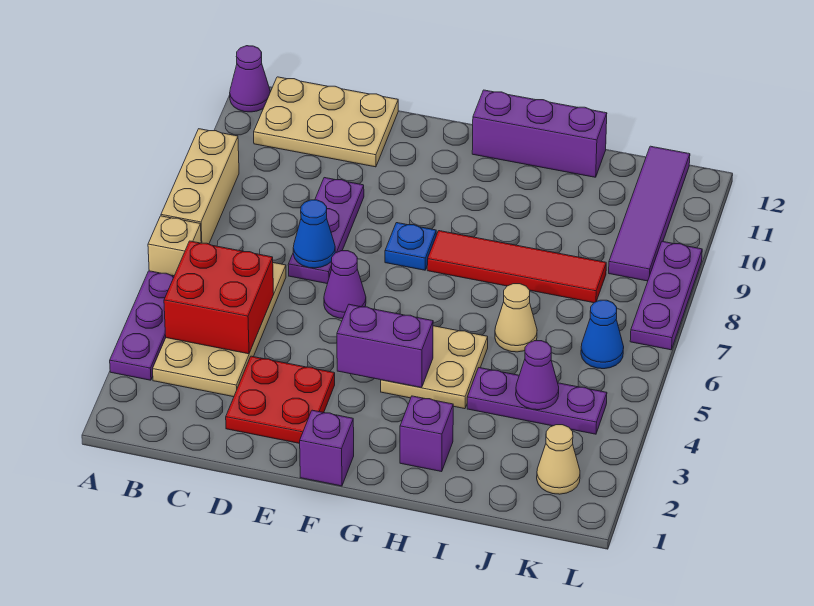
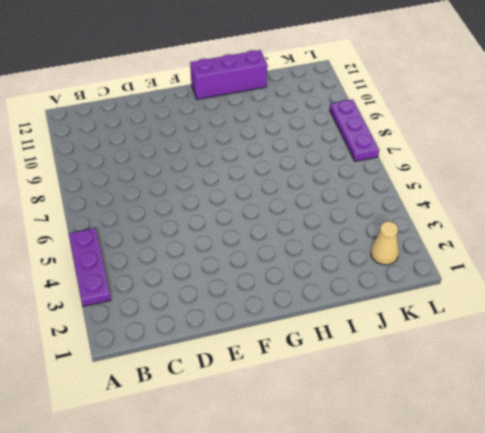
none -> tan brick A6 level 1
none -> tan brick A7:A9 level 1
none -> purple cone A12 level 1

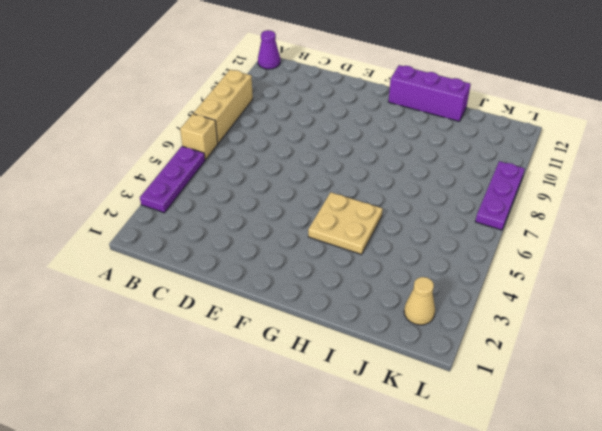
none -> tan plate B3:C6 level 1
none -> tan plate B11:D12 level 1
none -> red plate D2:E3 level 1

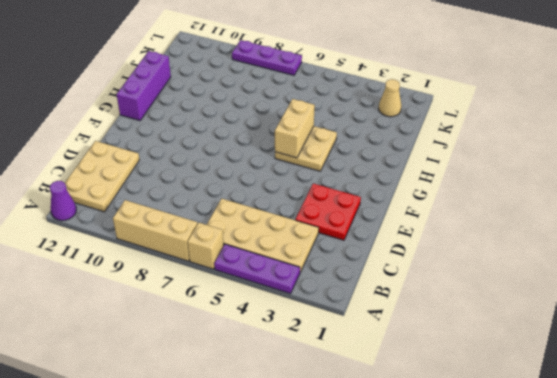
tan brick G5:H5 level 2 -> none
none -> purple plate D7:D9 level 1
none -> purple cone E6 level 1
none -> purple brick F1 level 1

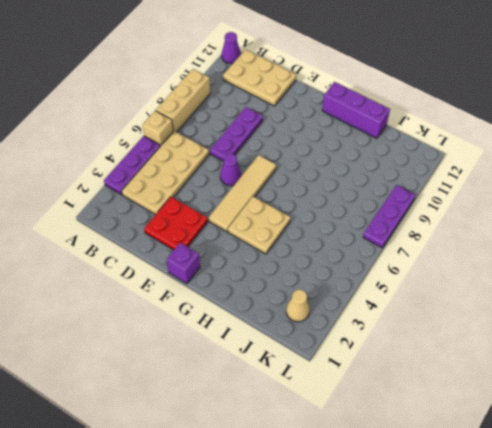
tan tile F4:F7 level 1 -> none
none -> blue plate F8 level 1
none -> red tile G8:J8 level 1
none -> purple brick H2 level 1

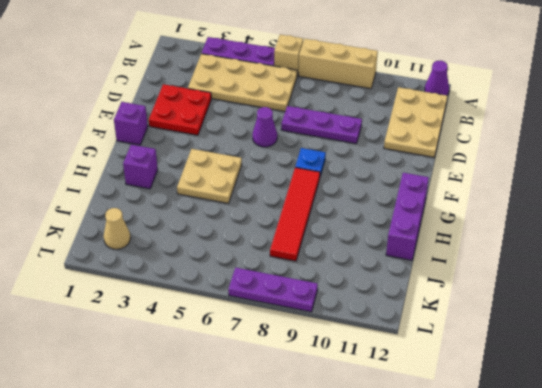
none -> purple plate I4:K4 level 1
none -> tan cone I6 level 1
none -> blue cone K6 level 1

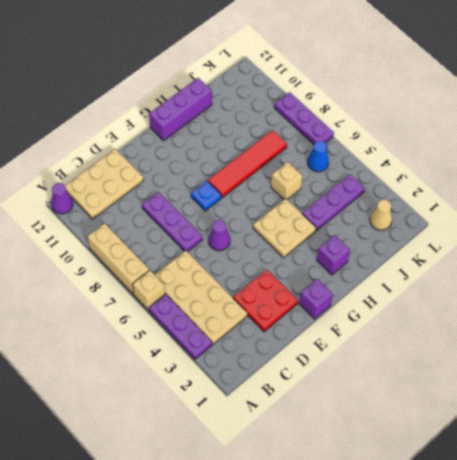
tan brick I6 level 1 -> tan cone I6 level 1
none -> purple tile K9:K12 level 1
none -> red brick B4:C5 level 2
none -> blue cone D7 level 2

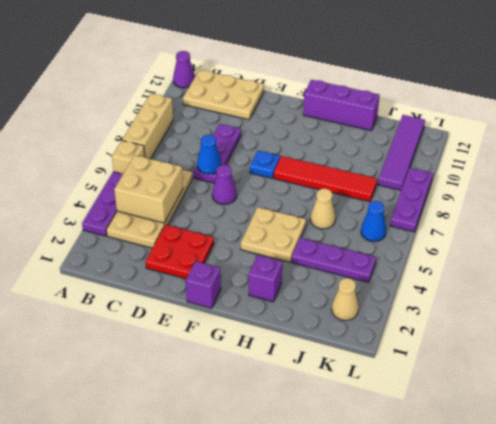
tan brick B4:C5 level 2 -> red brick B4:C5 level 2
none -> purple brick F4:G4 level 2
none -> purple cone J4 level 2

